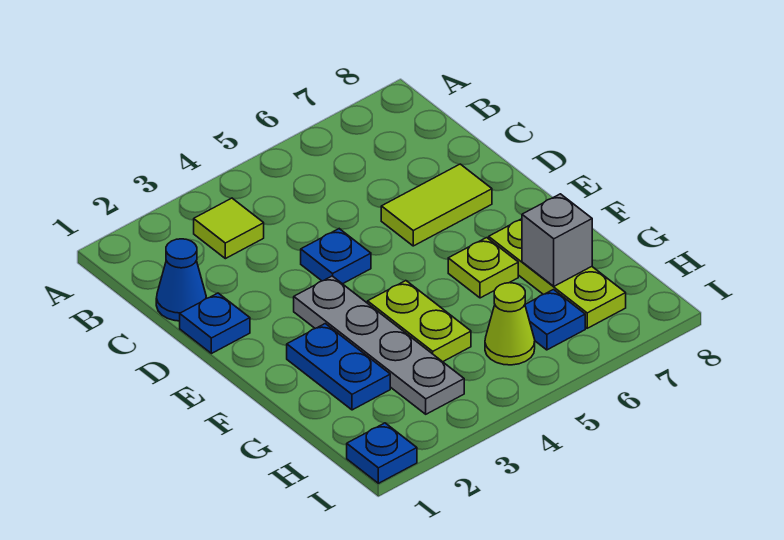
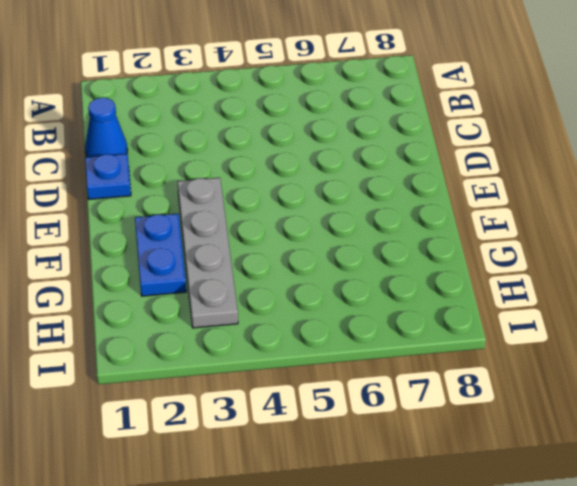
none -> lime tile B3 level 1
none -> blue plate D4 level 1
none -> lime tile D6:D7 level 1

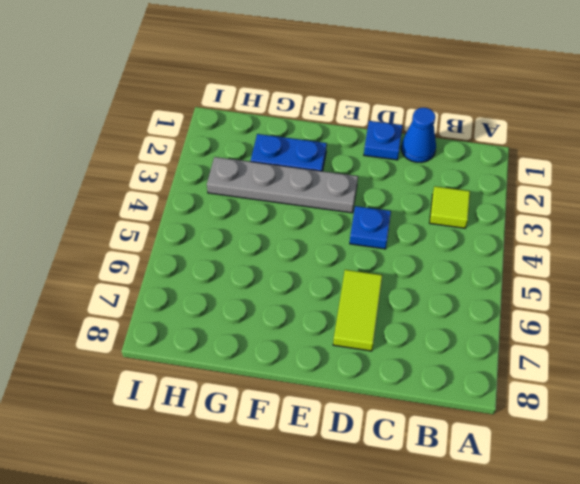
none -> lime plate F4:G4 level 1
none -> lime plate F6 level 1
none -> lime plate F7:H7 level 1

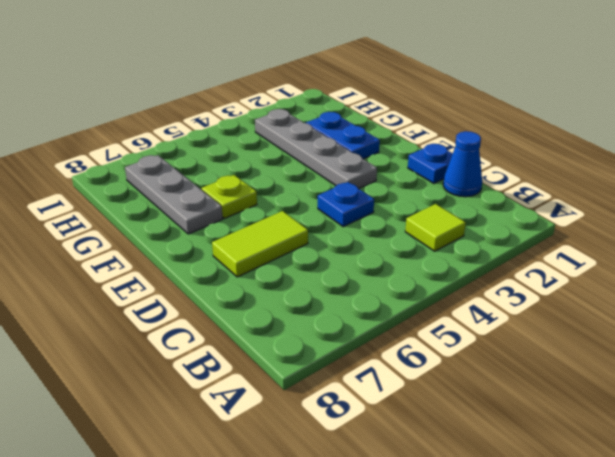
grey plate F7:H7 level 1 -> lime plate F7:H7 level 1
none -> lime plate F4:G4 level 1
none -> lime cone H5 level 1
none -> blue plate H6 level 1

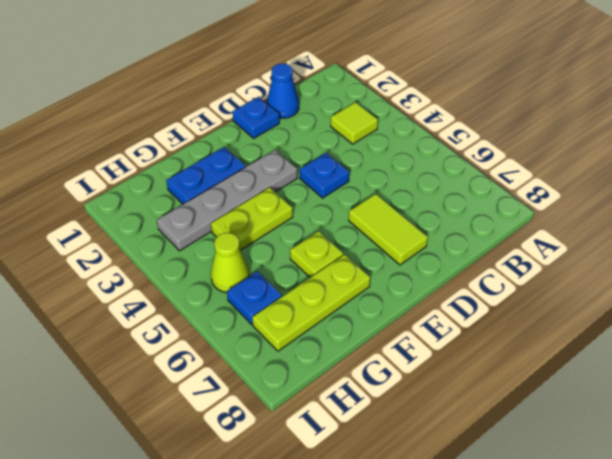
none -> blue plate I1 level 1
none -> grey brick G7 level 2

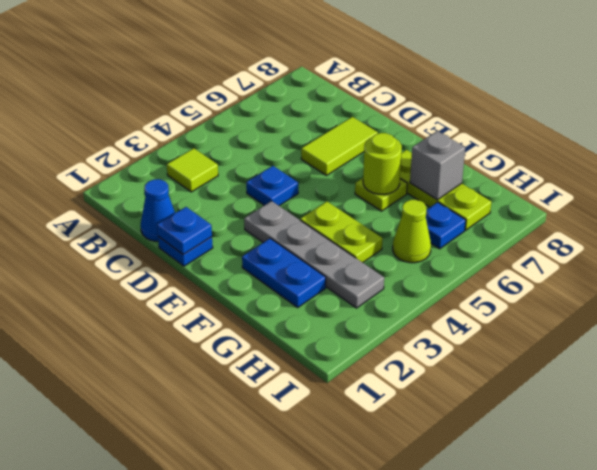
blue plate D1 level 2 -> blue plate I1 level 1
lime round brick F6 level 2 -> none

